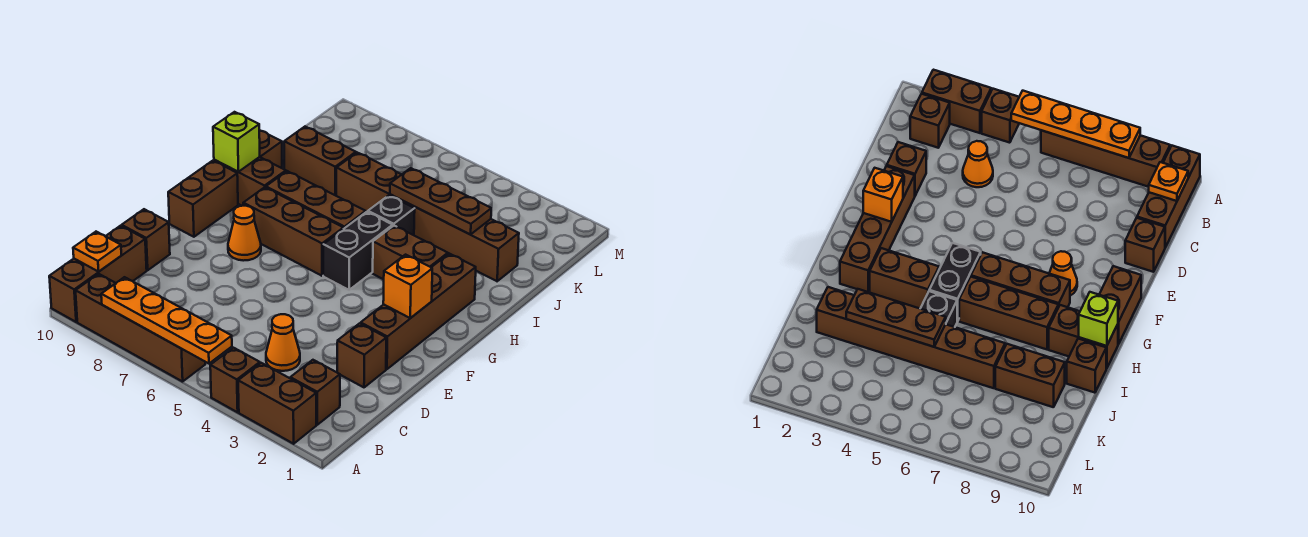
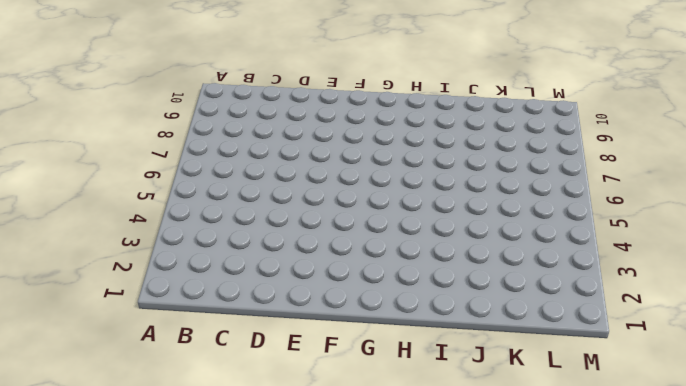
none -> brown brick A2:A3 level 1
none -> brown brick A4 level 1
none -> brown brick A6:A9 level 1

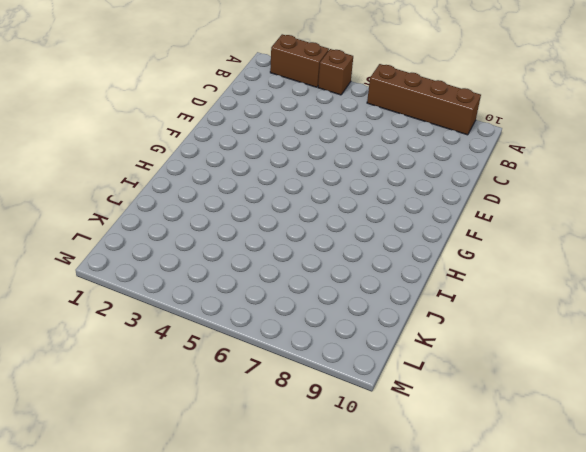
none -> brown brick A10:C10 level 1
none -> brown brick B2 level 1
none -> orange cone C4 level 1

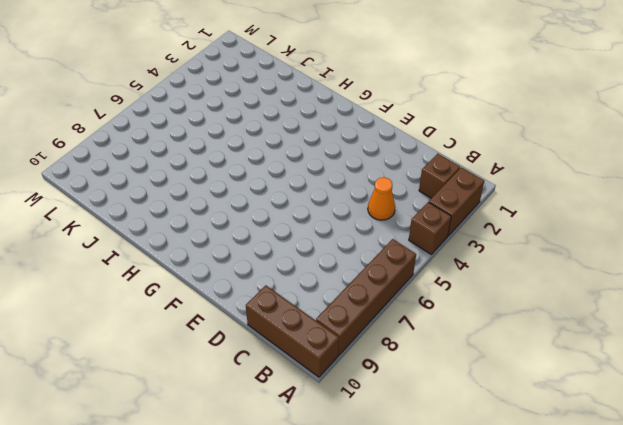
none -> brown brick D2 level 1
none -> brown brick D10 level 1
none -> brown brick E2:H2 level 1

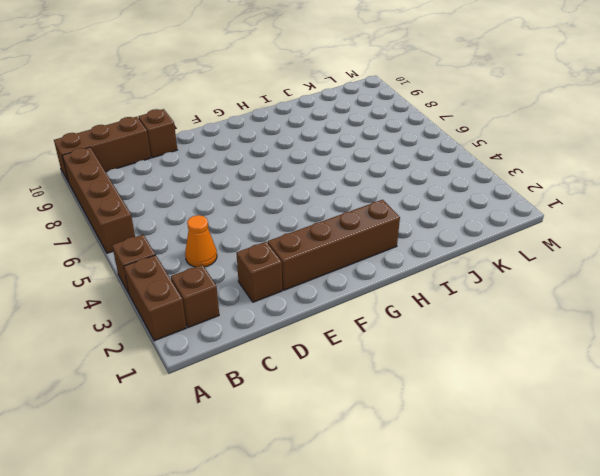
none -> orange cone F8 level 1
none -> brown brick F10:G10 level 1
none -> black brick G5:H5 level 1

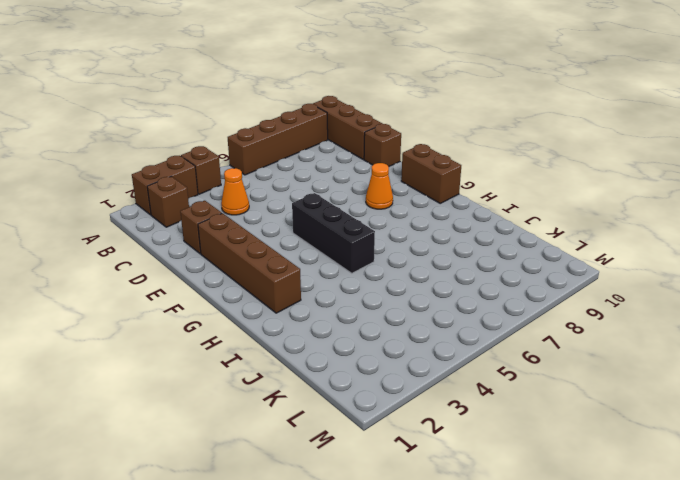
black brick F5:H5 level 1 -> black brick G5:H5 level 1
none -> brown brick G6:G8 level 1
none -> brown brick H3:H4 level 1
none -> brown brick H6:H8 level 1

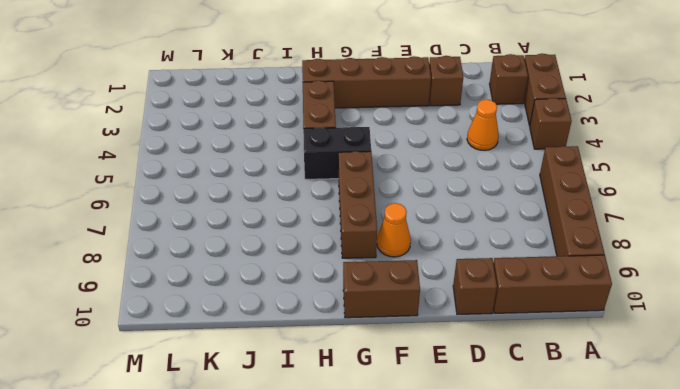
none -> brown brick H6:H8 level 1
none -> brown brick H9:H10 level 1
none -> black brick I5 level 1

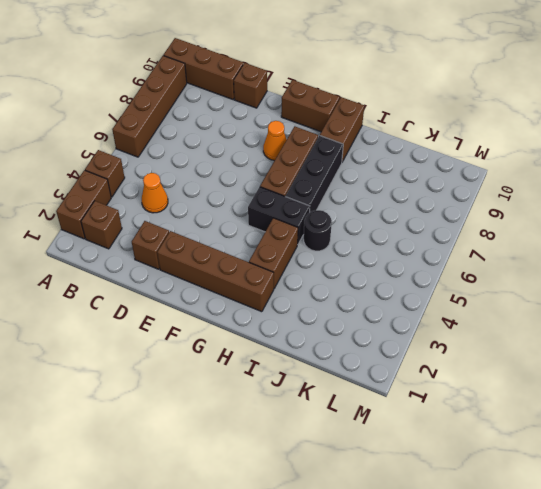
black brick H6:H8 level 1 -> brown brick H6:H8 level 1
black round brick I5 level 1 -> black brick I5 level 1
none -> brown brick I10 level 1
none -> brown brick J2:J7 level 1
none -> brown brick J8:J9 level 1

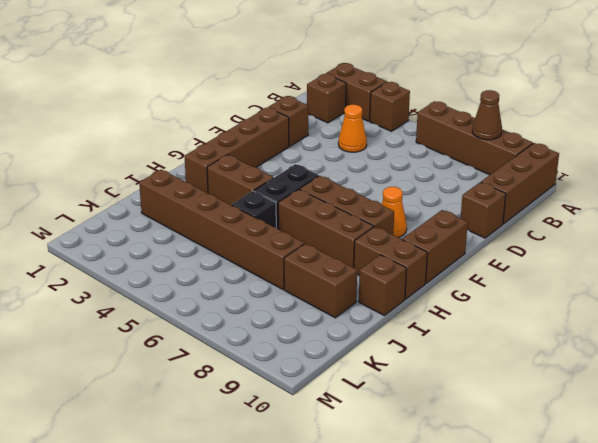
brown cone A8 level 2 -> orange plate A5:A8 level 2
none -> orange plate B10 level 2
none -> orange brick F2 level 2
none -> lime brick H10 level 2

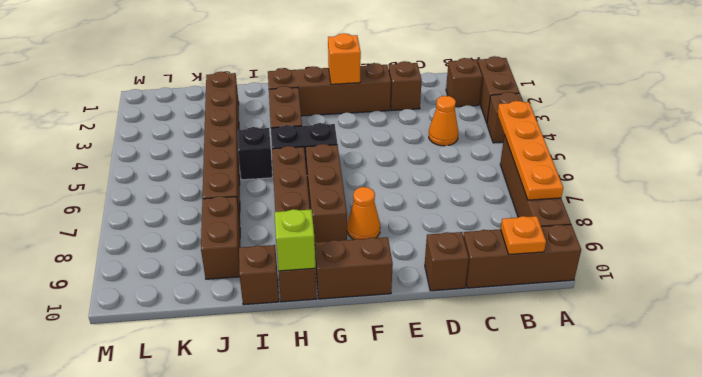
none -> brown plate J3:J5 level 2

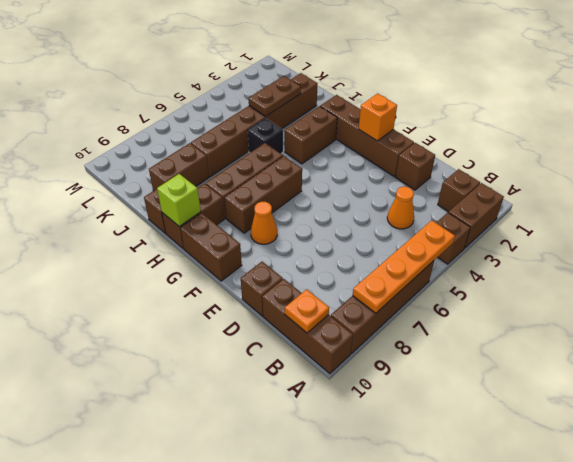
brown plate J3:J4 level 2 -> brown plate J3:J5 level 2
none -> black brick G5:H5 level 1

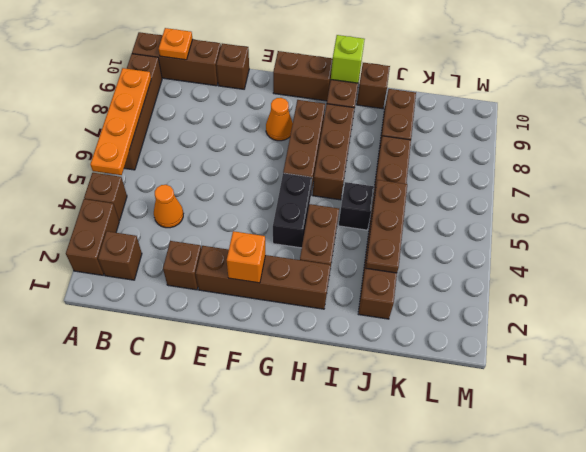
black brick G4:G5 level 1 -> black brick G5:H5 level 1

